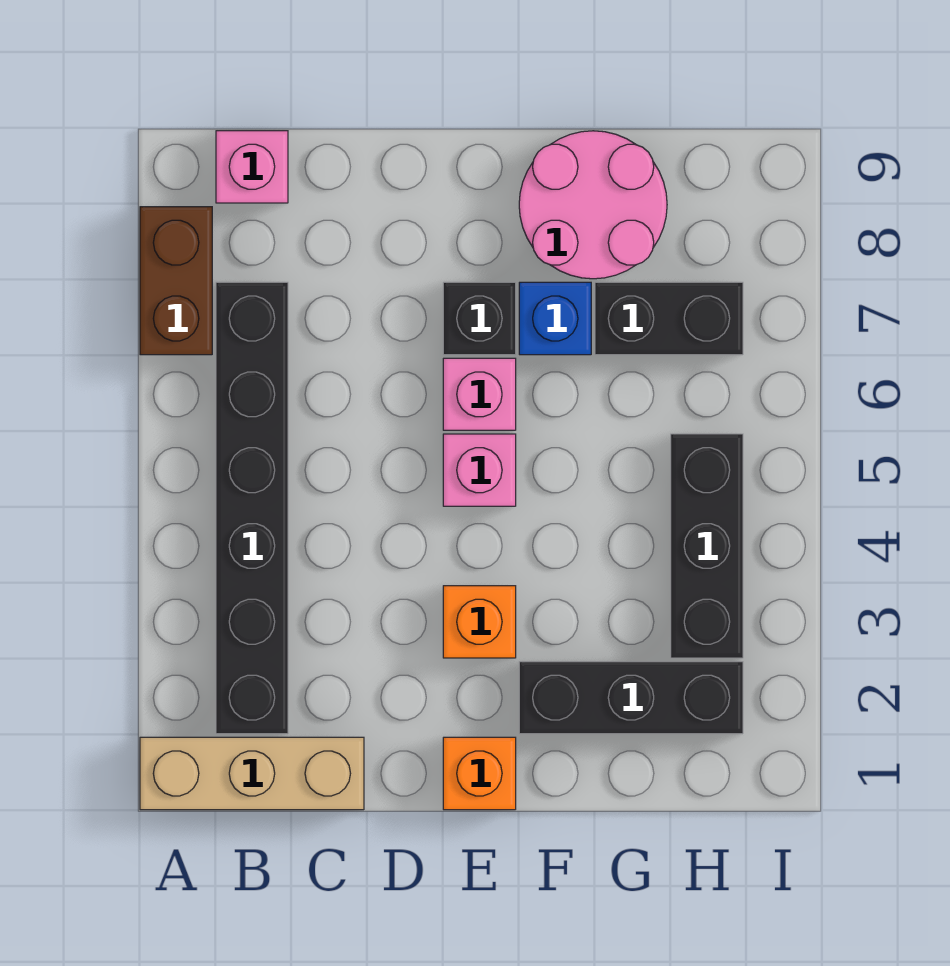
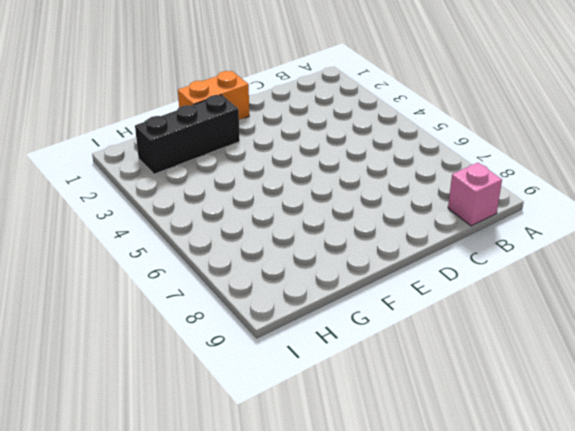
orange brick E1:F1 level 1 -> orange brick E1 level 1
none -> tan brick A1:C1 level 1
none -> brown brick A7:A8 level 1
none -> black brick B2:B7 level 1

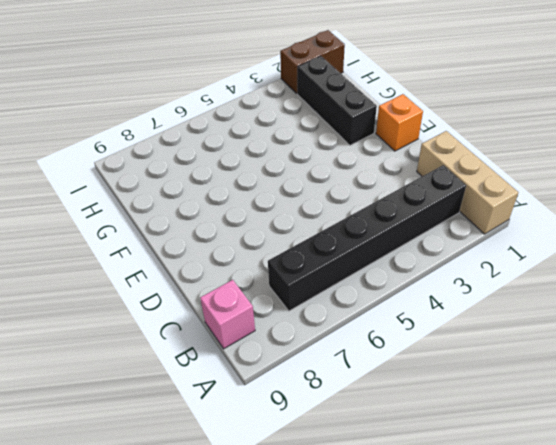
brown brick I1:I2 level 1 -> brown brick A7:A8 level 1
none -> orange brick E3 level 1
none -> pink brick E5 level 1
none -> pink brick E6 level 1

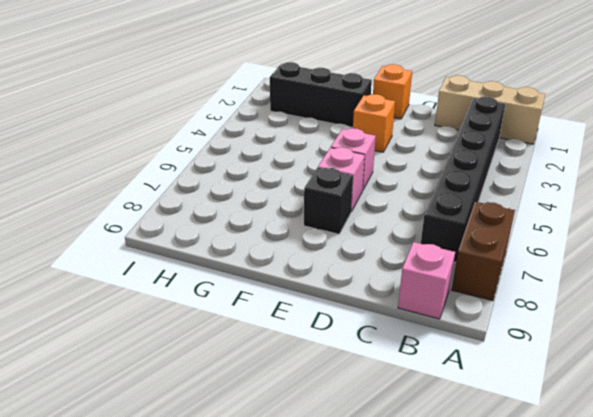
none -> blue brick F7 level 1
none -> pink round brick F8:G9 level 1
none -> black brick G7:H7 level 1

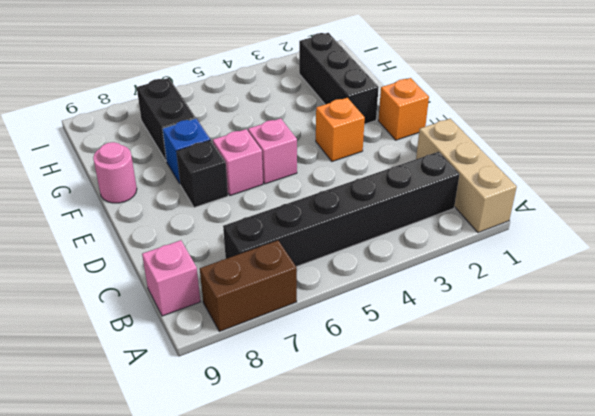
pink round brick F9 level 1 -> pink round brick F8:G9 level 1
none -> black brick H3:H5 level 1

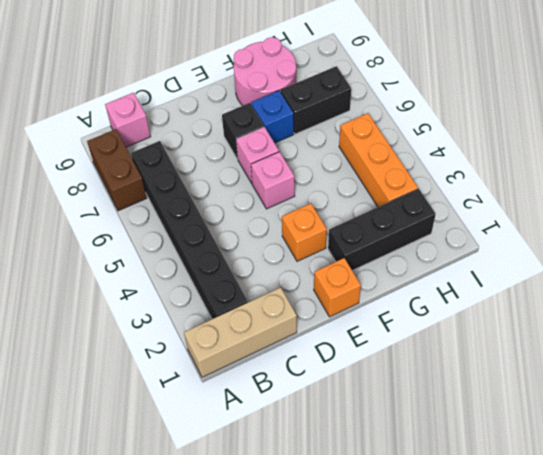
orange brick H3:H5 level 1 -> black brick H3:H5 level 1

